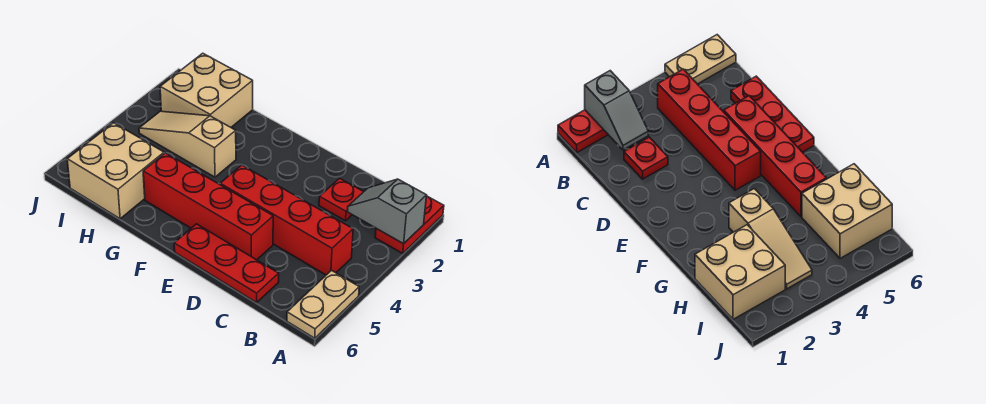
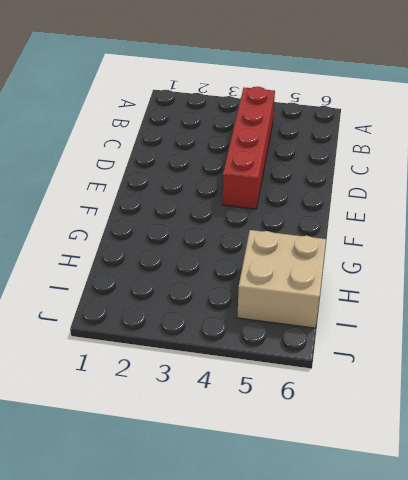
none -> red plate A1:A2 level 1
none -> tan plate A5:A6 level 1

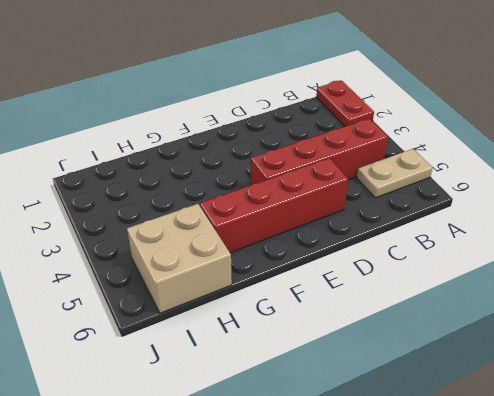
tan plate A5:B5 level 1 -> tan plate A5:A6 level 1
none -> red plate C2 level 1
none -> red plate C6:E6 level 1

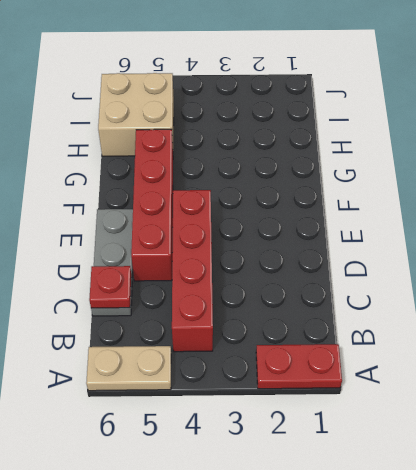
grey plate C6:E6 level 1 -> red plate C6:E6 level 1
red plate C6 level 2 -> red plate C2 level 1
none -> tan slope G3:I3 level 1 top G
none -> tan brick H1:I2 level 1

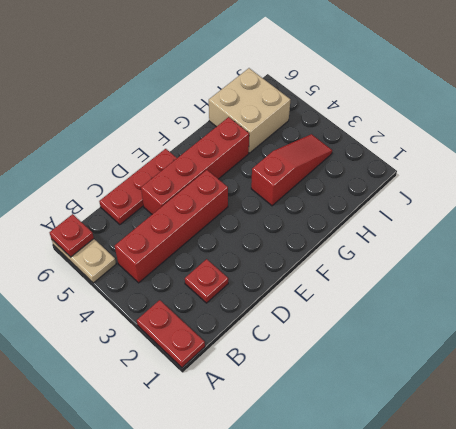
red plate A6 level 2 -> none
red slope G3:I3 level 1 top G -> tan slope G3:I3 level 1 top G
none -> tan brick H1:I2 level 1
none -> grey slope A2:B2 level 2 top A

